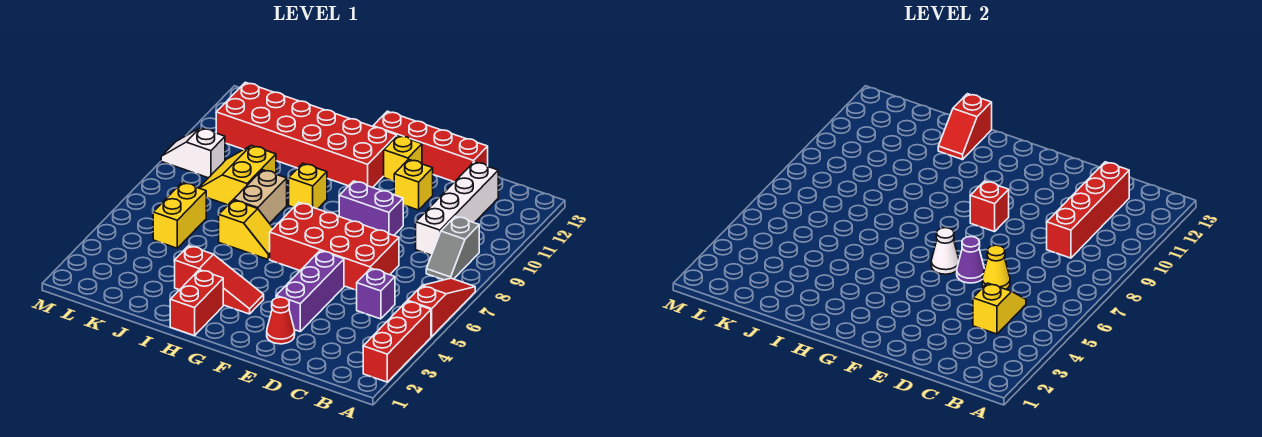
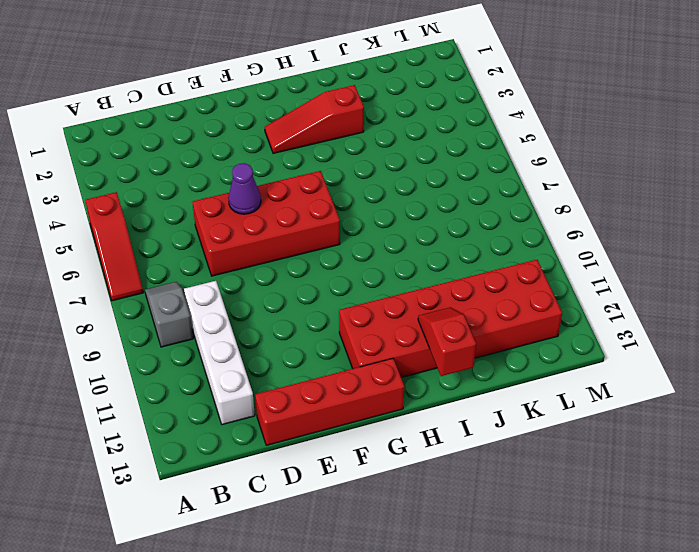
none -> red brick A2:A4 level 1
none -> purple brick C5 level 1
none -> red cone E2 level 1

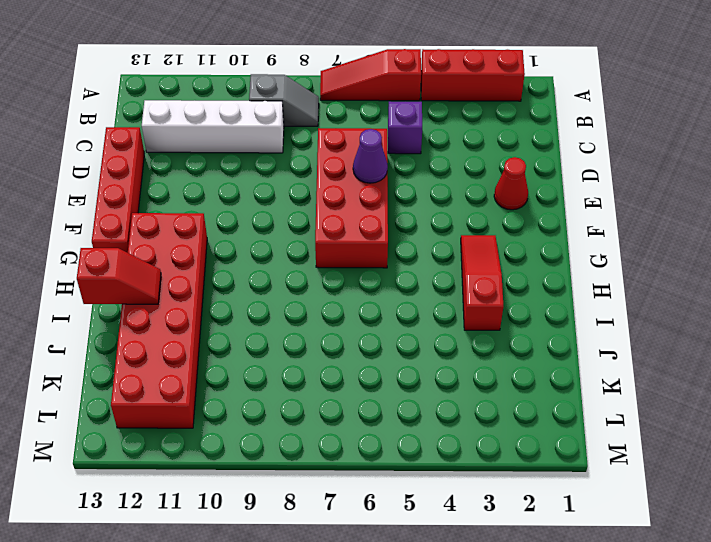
none -> purple brick E3:E5 level 1
none -> purple brick E9:F9 level 1
none -> yellow brick E11 level 1

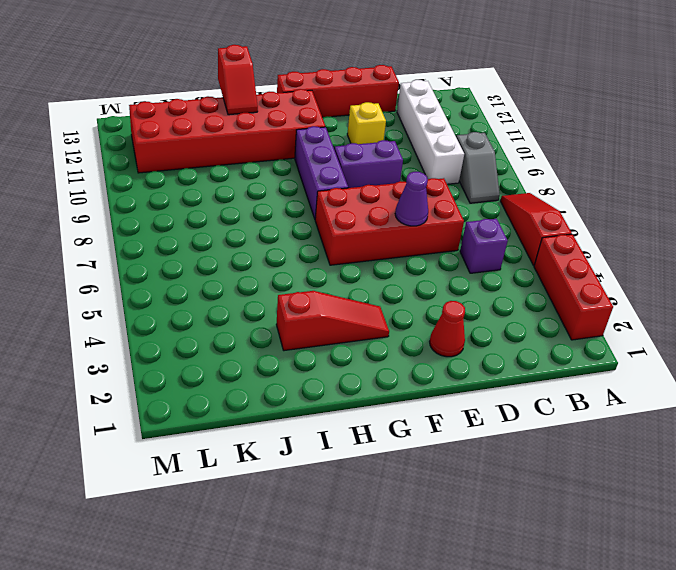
purple brick G8:G10 level 1 -> purple brick E3:E5 level 1
none -> yellow brick F12 level 1
none -> red brick H1:H2 level 1
none -> yellow slope H6:I6 level 1 top I

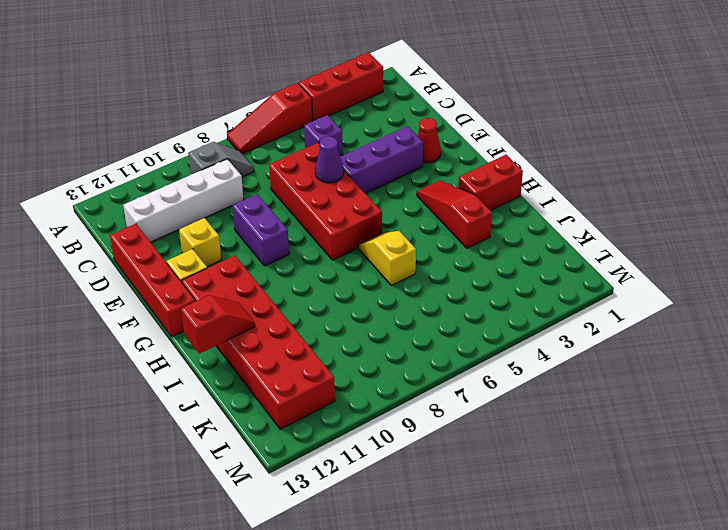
none -> yellow brick H9 level 1
none -> tan brick I7:I8 level 1
none -> yellow slope J8:K9 level 1 top J

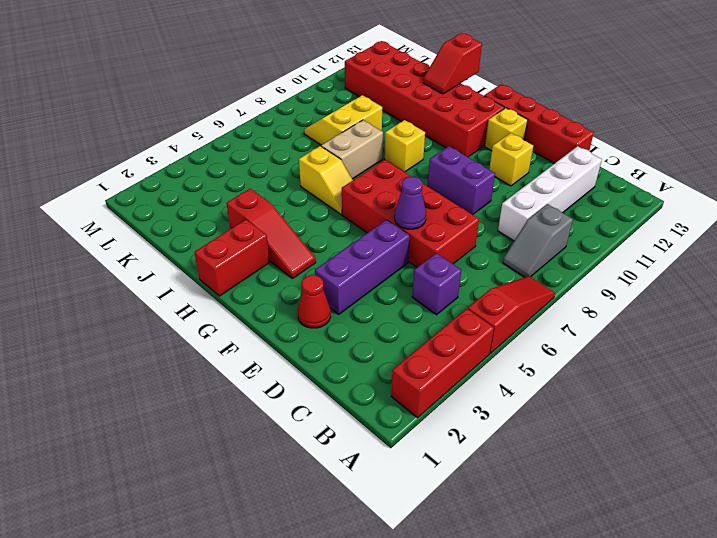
none -> yellow brick K5:K6 level 1
none -> white slope L9:M9 level 1 top L
none -> yellow slope C4:C5 level 2 top 4

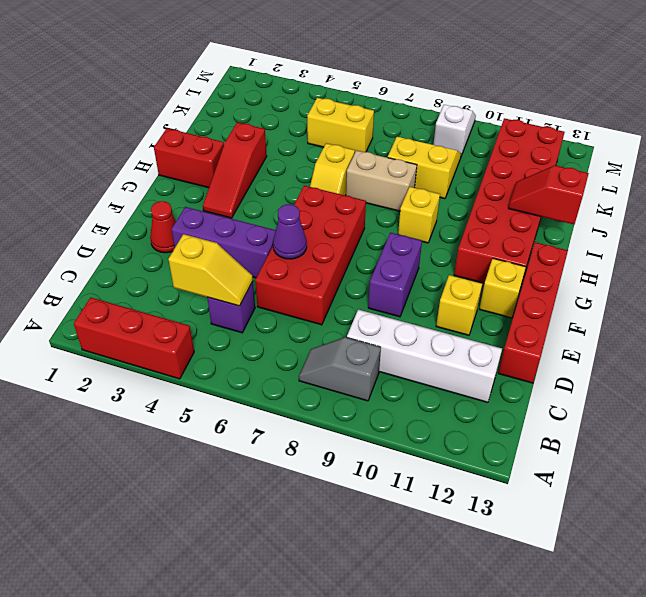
none -> red slope A5:A7 level 1 top 5
none -> red brick C9:C12 level 2
none -> yellow cone D6 level 2

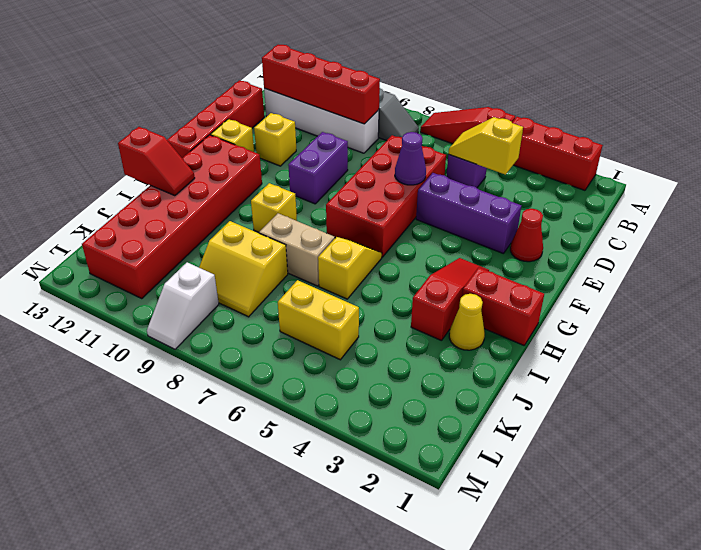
yellow cone I2 level 1 -> yellow cone D6 level 2
none -> white cone F6 level 2
none -> red brick F9 level 2

